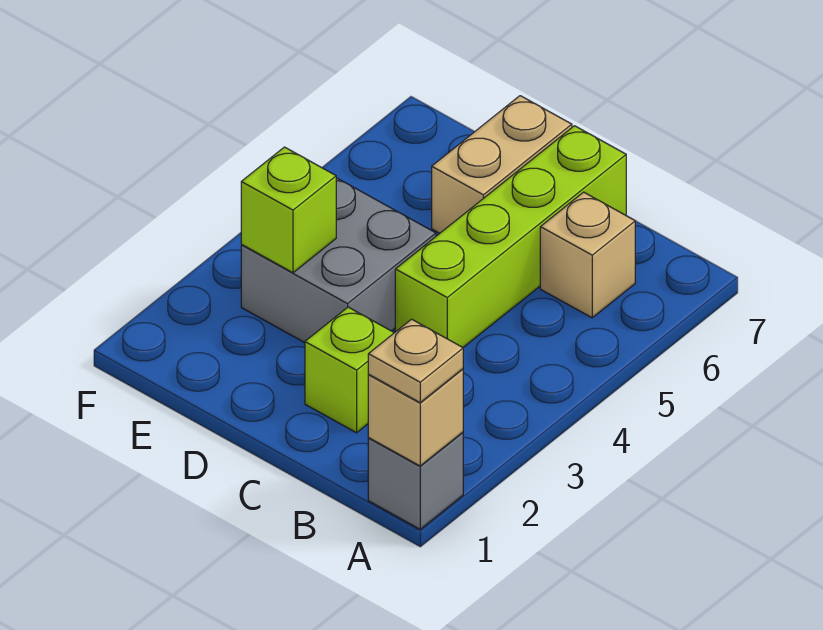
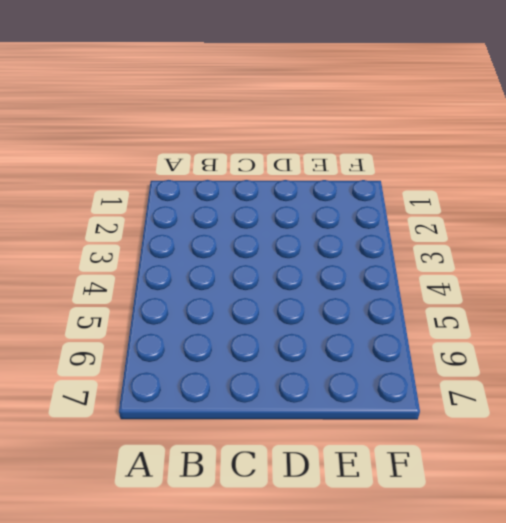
none -> grey brick A1 level 1
none -> tan brick B6 level 1

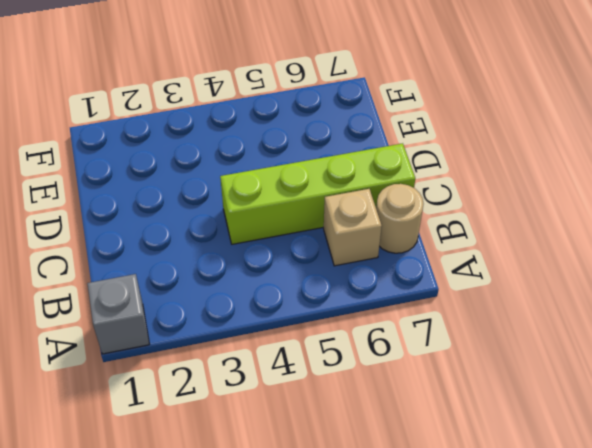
tan round brick B7 level 1 -> none
none -> lime brick C2 level 1
none -> grey brick D3:E4 level 1

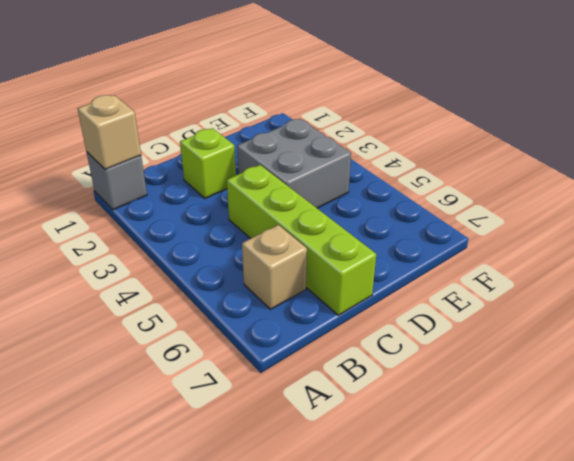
none -> tan brick D6:D7 level 1
none -> lime brick E3 level 2

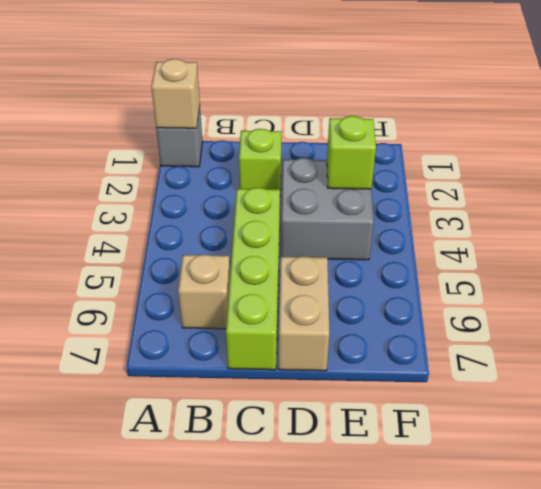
none -> tan plate A1 level 3

